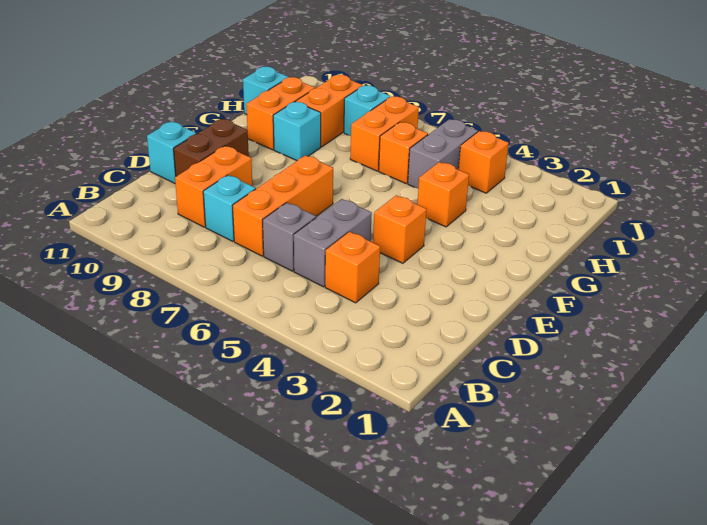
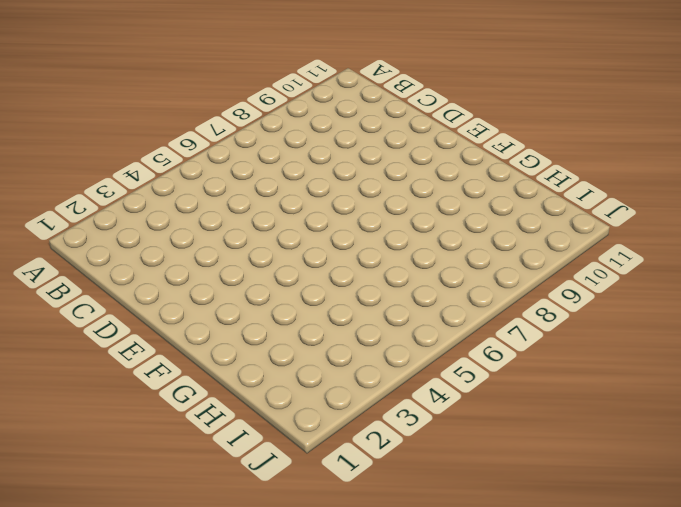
none -> orange brick C4 level 1
none -> grey brick C5:D5 level 1
none -> grey brick C6 level 1

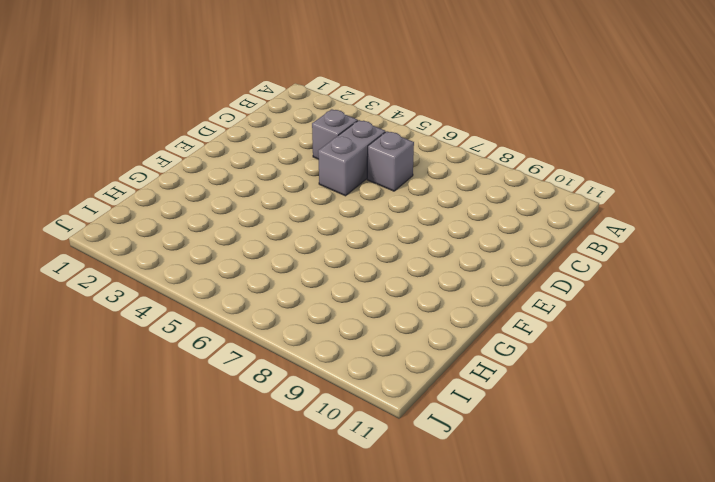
grey brick C4 level 1 -> orange brick C4 level 1
none -> orange brick C7:E7 level 1
none -> cyan brick C8 level 1
none -> orange brick C9:D9 level 1

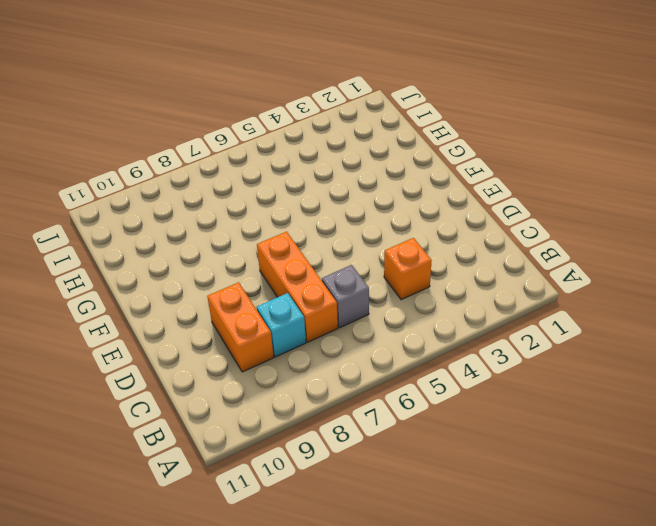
none -> grey brick C5:D5 level 1
none -> brown brick D10:E10 level 1
none -> cyan brick D11 level 1

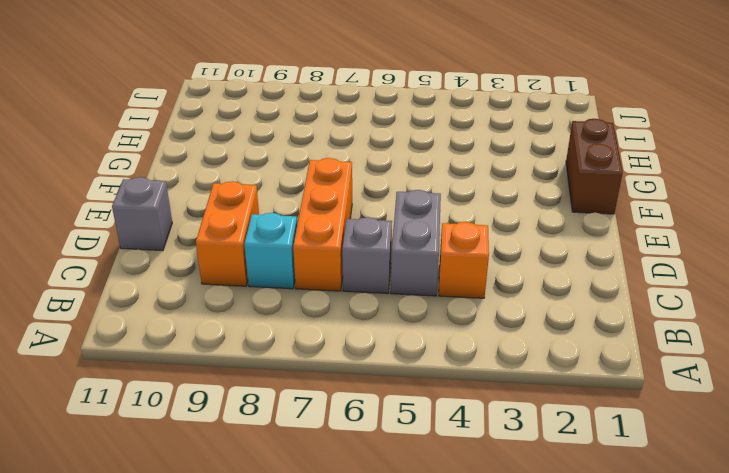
grey brick D11 level 1 -> cyan brick D11 level 1
brown brick F1:G1 level 1 -> brown brick D10:E10 level 1
none -> orange brick E4 level 1
none -> orange brick G4 level 1
none -> cyan brick G9 level 1

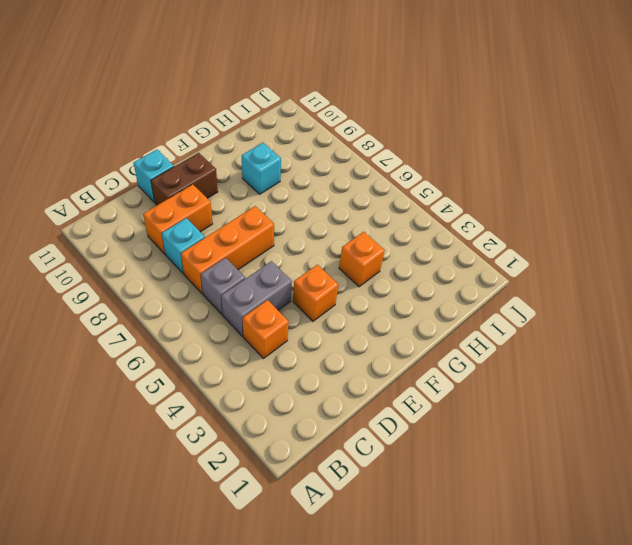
none -> orange brick G10:H10 level 1
none -> grey brick H5:I5 level 1
none -> orange brick H6 level 1

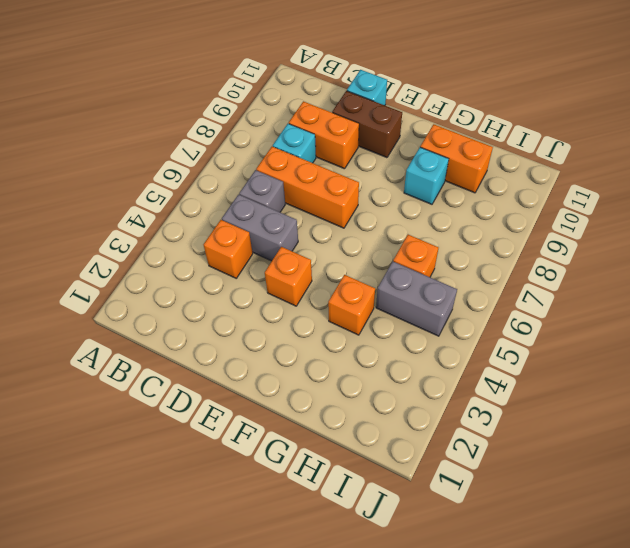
none -> orange brick H7:I7 level 1
none -> orange brick H9:I9 level 1
none -> cyan brick H11 level 1

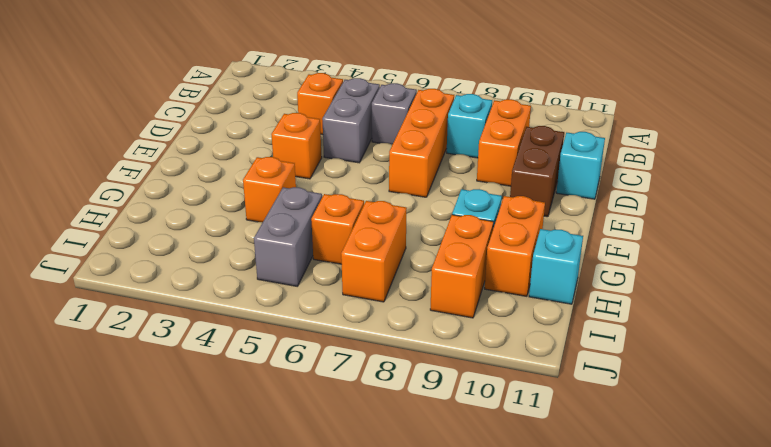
none -> orange brick I4 level 1
none -> cyan brick I8 level 1

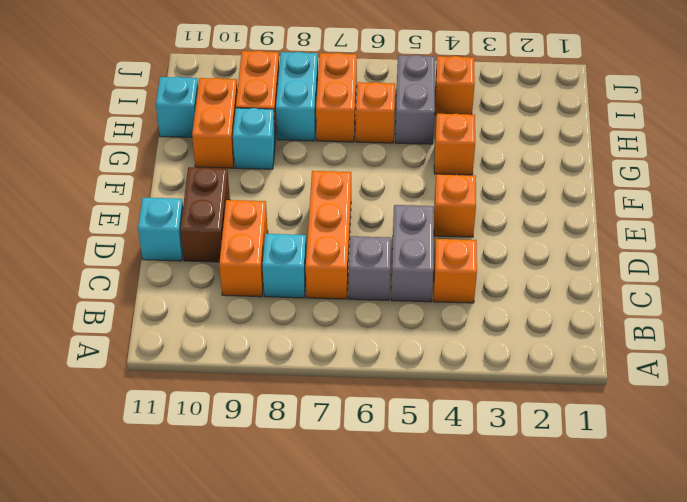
cyan brick H8:I8 level 1 -> cyan brick I8 level 1

